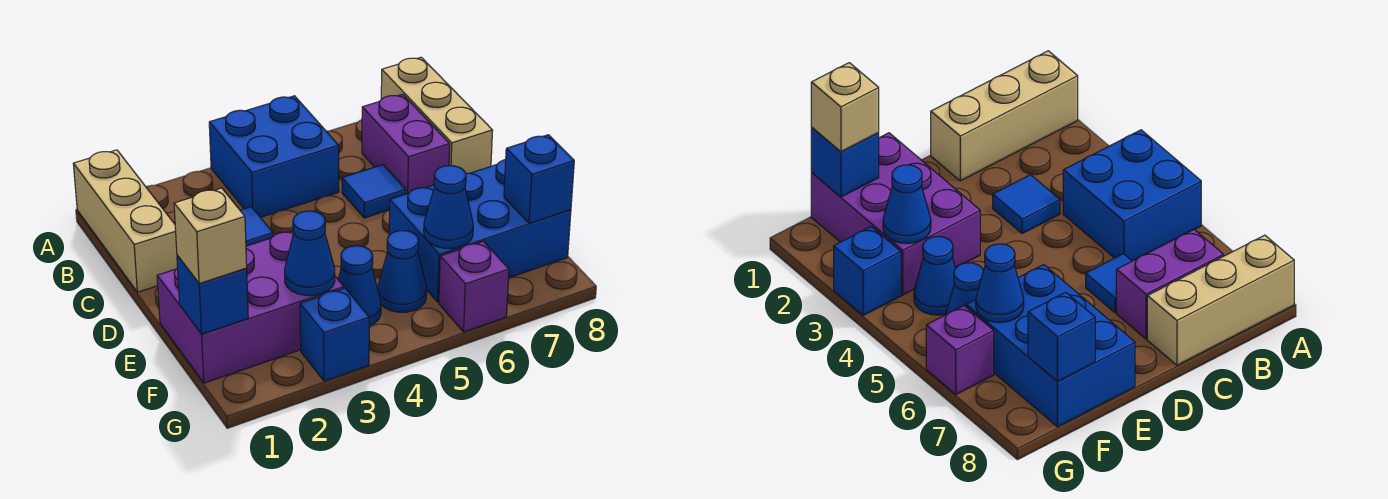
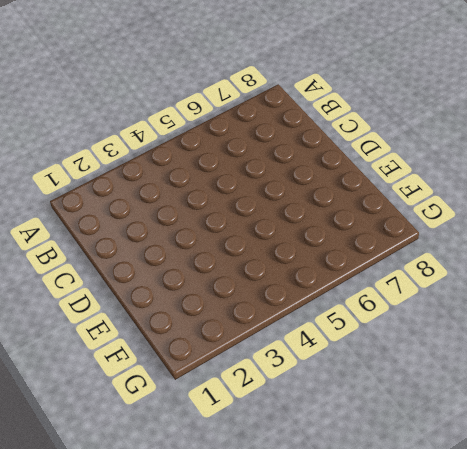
none -> tan brick A1:C1 level 1
none -> blue brick A4:B5 level 1
none -> tan brick A8:C8 level 1

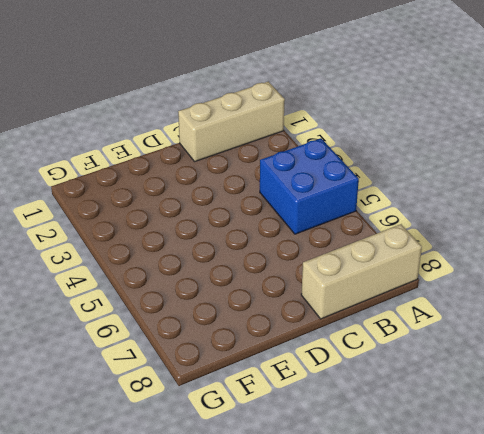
none -> purple brick B7:C7 level 1
none -> blue tile C3 level 1
none -> blue tile C6 level 1

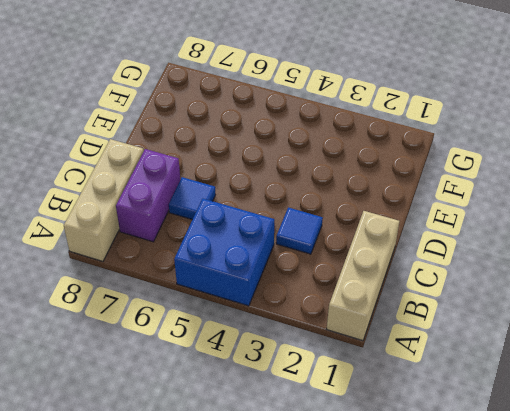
none -> purple brick E1:F3 level 1
none -> blue brick E6:F8 level 1
none -> blue cone F4 level 1

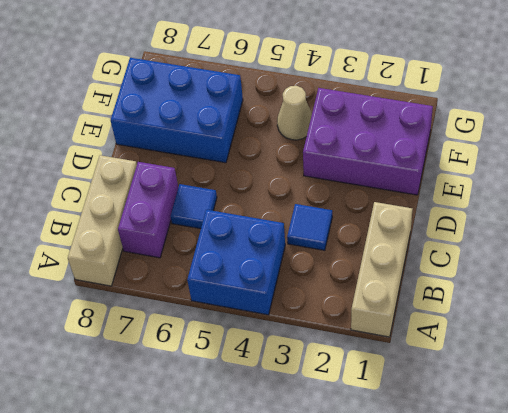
tan cone F4 level 1 -> blue cone F4 level 1
none -> blue cone F5 level 1
none -> blue brick G3 level 1
none -> purple brick G6 level 1

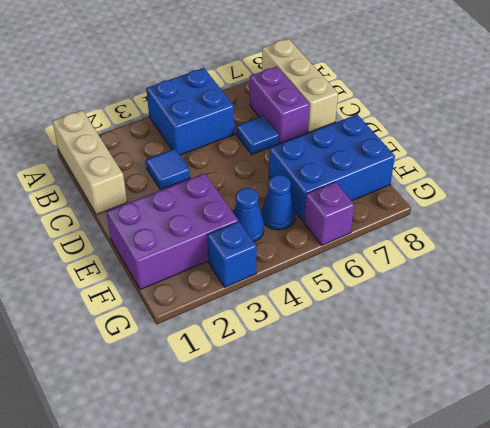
none -> blue brick F1 level 2
none -> blue cone F3 level 2
none -> blue cone F6 level 2

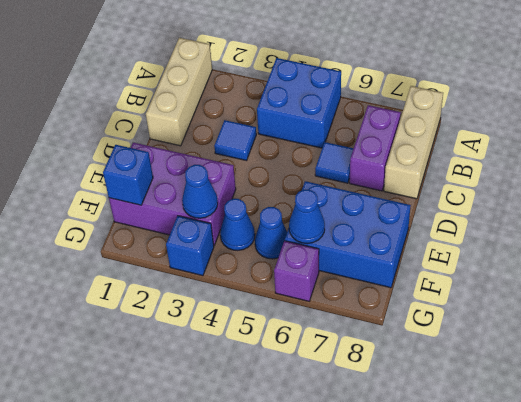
none -> blue brick F8 level 2
none -> tan brick F1 level 3

